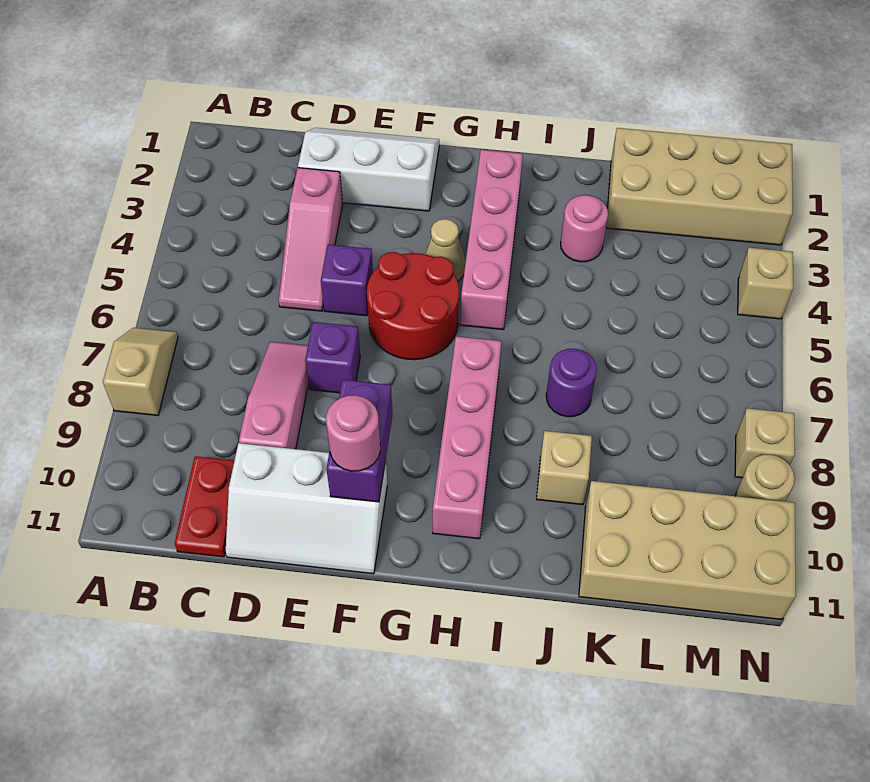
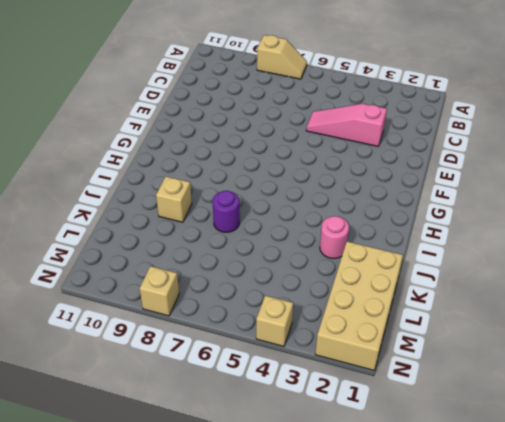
none -> red plate C10:C11 level 1
none -> white slope D1:F2 level 1 top 2
none -> pink slope D7:D9 level 1 top 9

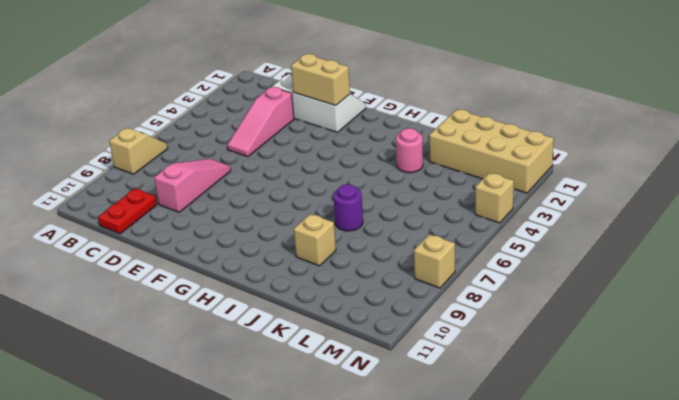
tan brick E2:F2 level 2 -> none
none -> white slope D10:F11 level 1 top 10
none -> purple brick E5 level 1
none -> purple brick E7 level 1

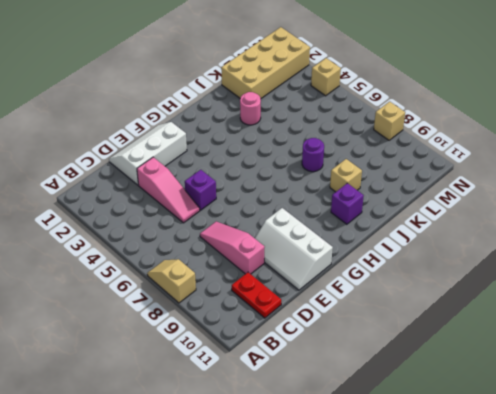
white slope E9:F11 level 1 top F -> white slope D10:F11 level 1 top 10
purple brick I10 level 1 -> purple brick E7 level 1
none -> red round brick F5:G6 level 1
none -> tan cone G4 level 1
none -> pink brick H2:H5 level 1

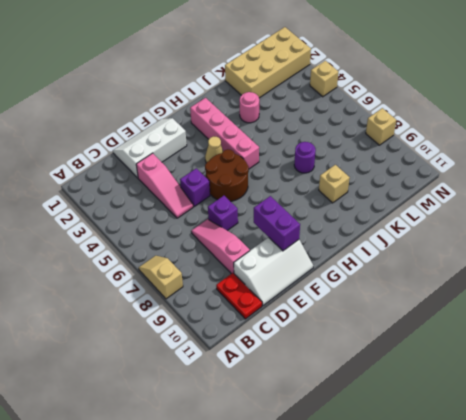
brown round brick F5:G6 level 1 -> red round brick F5:G6 level 1
none -> pink brick H7:H10 level 1
none -> tan brick K10:N11 level 1
none -> tan round brick N9 level 1

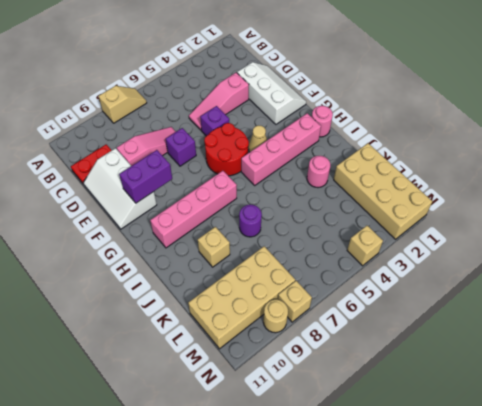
pink round brick H1 level 1 -> pink round brick F10 level 3
tan brick L8:M11 level 1 -> tan brick K10:N11 level 1

